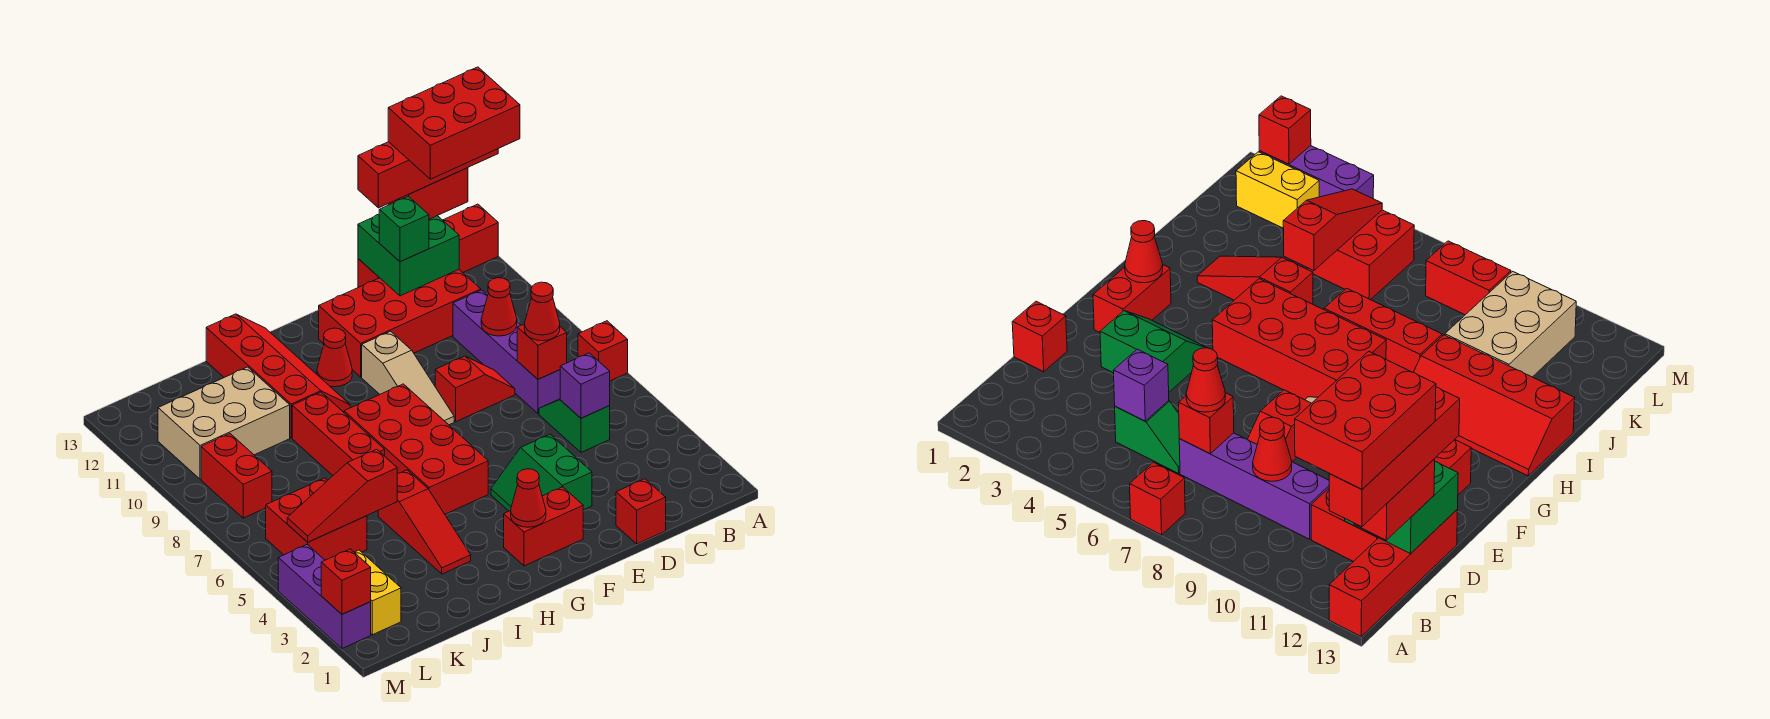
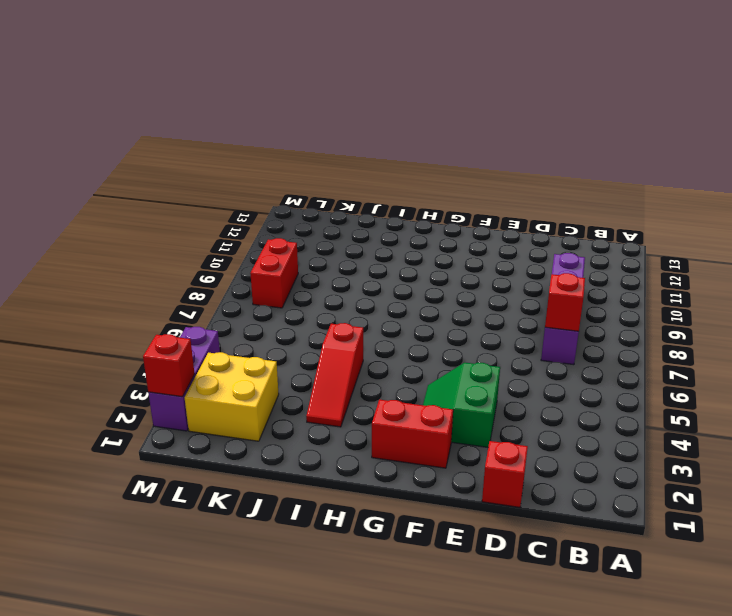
yellow brick K2:L3 level 1 -> yellow brick L2:L3 level 1
none -> red brick A7 level 1
none -> red brick A13:D13 level 1
none -> green slope C5:C6 level 1 top 5
none -> red brick C11:F12 level 1

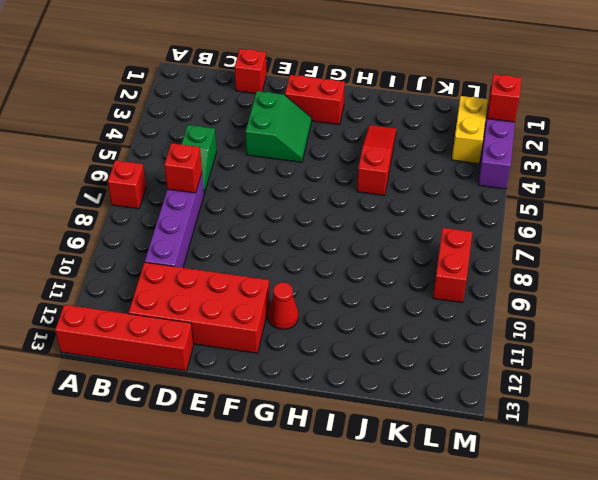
none -> red slope D8:E8 level 1 top E
none -> tan slope F8:F10 level 1 top 10
none -> red brick G5:H8 level 1
none -> red slope H10:I13 level 1 top I

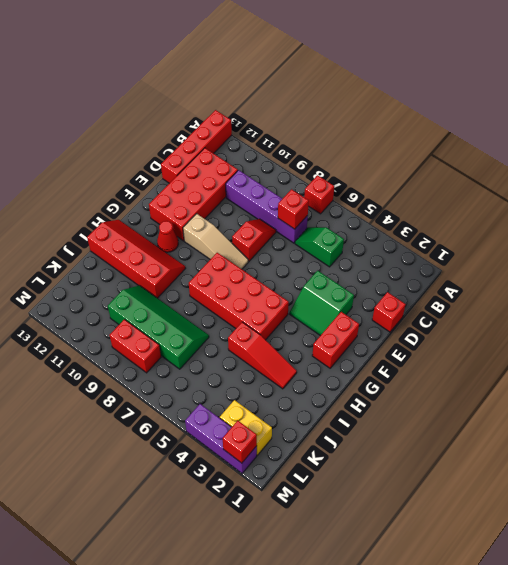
green slope J7:K10 level 1 top K -> tan brick J10:L11 level 1
none -> red brick I7:I9 level 1
none -> red brick K5:L6 level 1
none -> purple brick C5 level 2
none -> red cone C9 level 2

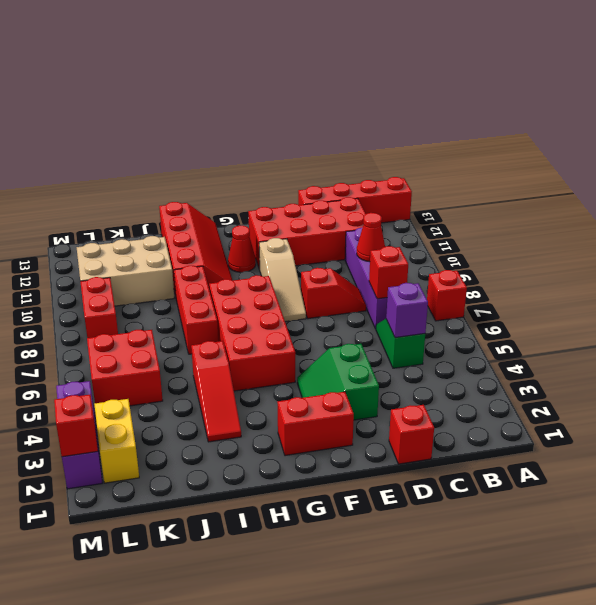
none -> green brick C12:D13 level 2
none -> red cone G2 level 2
none -> red slope J5:L5 level 2 top J
none -> red brick B13:C13 level 3

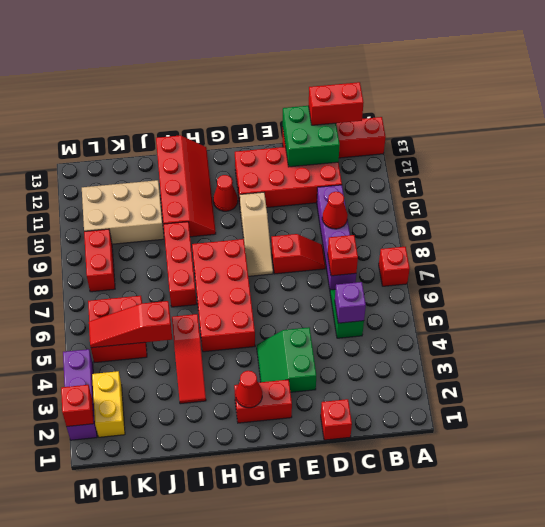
none -> red cone C7 level 3
none -> green brick D12 level 3
none -> red brick A13:D13 level 4
none -> red brick A12:C13 level 5

